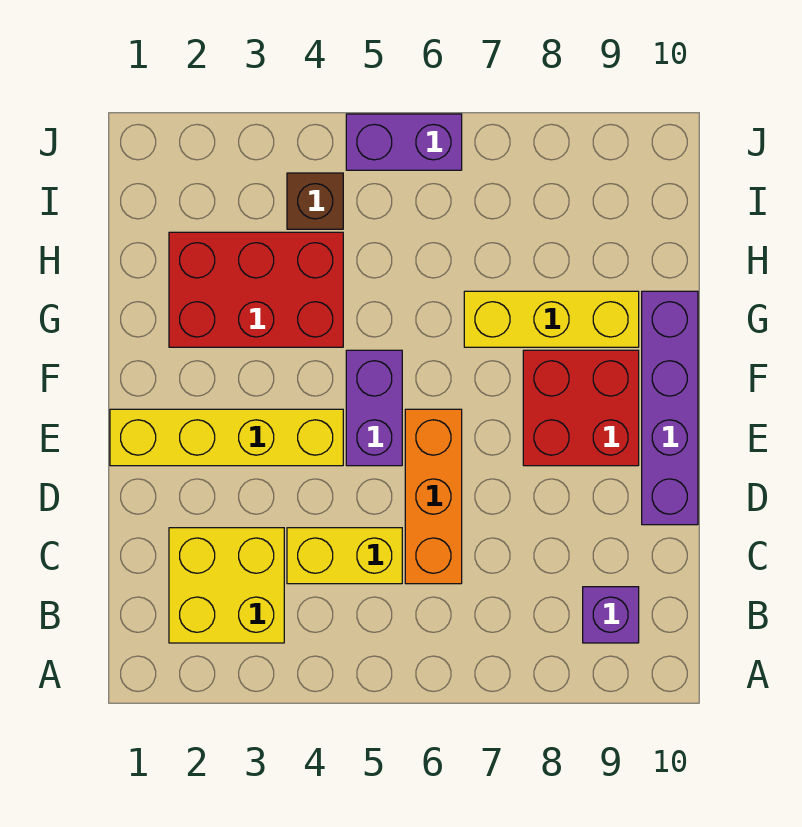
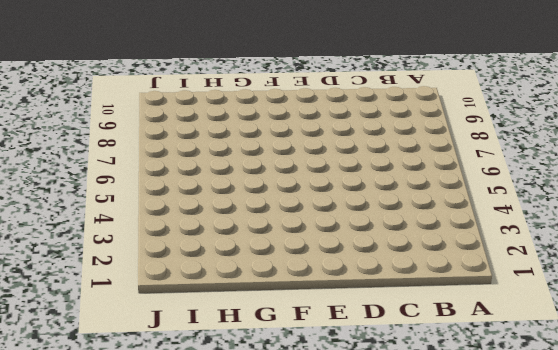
none -> yellow brick B2:C3 level 1
none -> purple brick B9 level 1
none -> yellow brick C4:C5 level 1

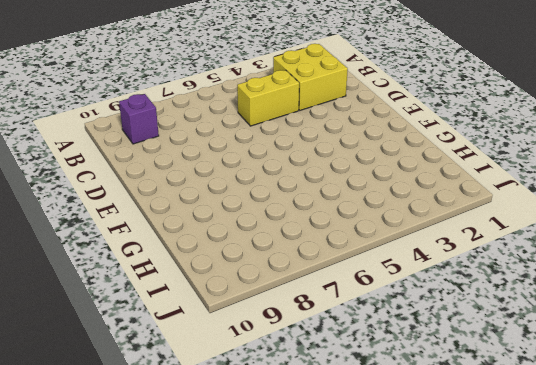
none -> orange brick C6:E6 level 1
none -> purple brick D10:G10 level 1
none -> yellow brick E1:E4 level 1

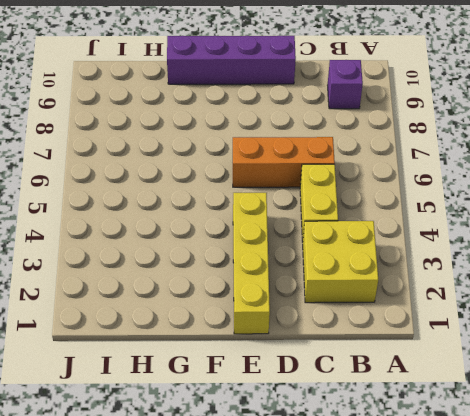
none -> purple brick E5:F5 level 1
none -> red brick E8:F9 level 1
none -> red brick G2:H4 level 1

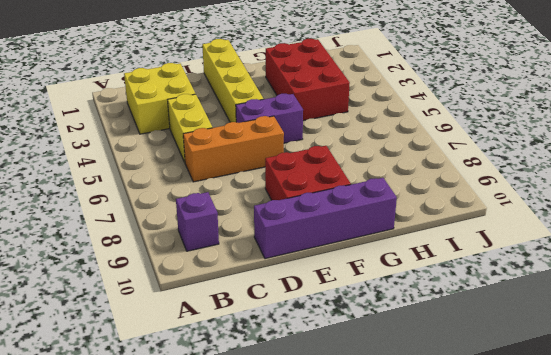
none -> yellow brick G7:G9 level 1
none -> brown brick I4 level 1
none -> purple brick J5:J6 level 1

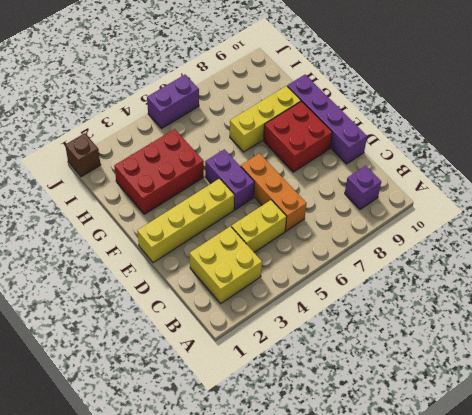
brown brick J1 level 1 -> brown brick I4 level 1

